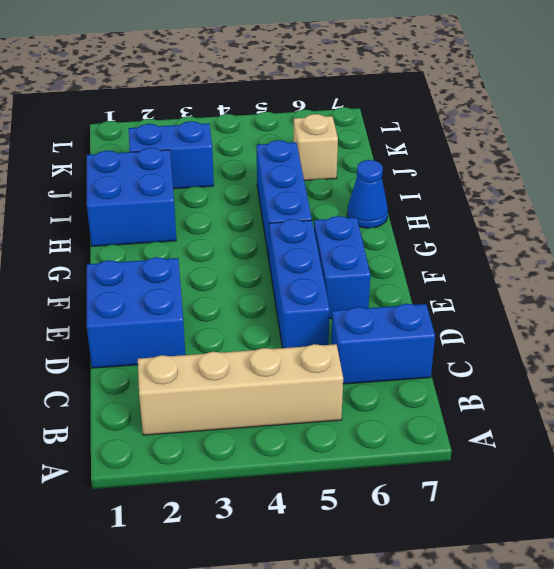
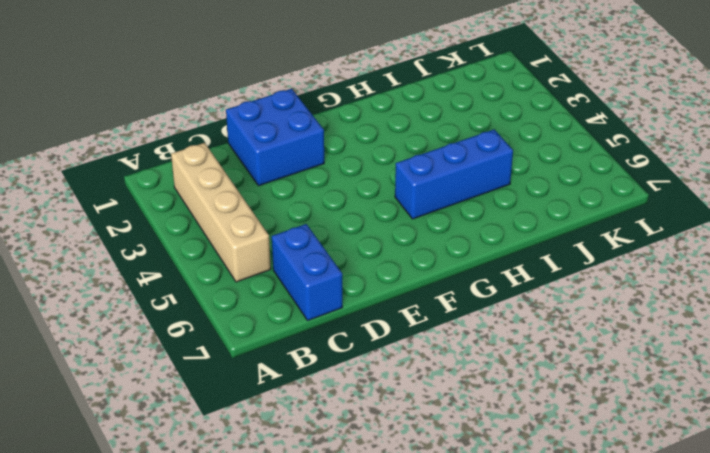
none -> blue brick D5:F5 level 1
none -> blue brick E6:F6 level 1

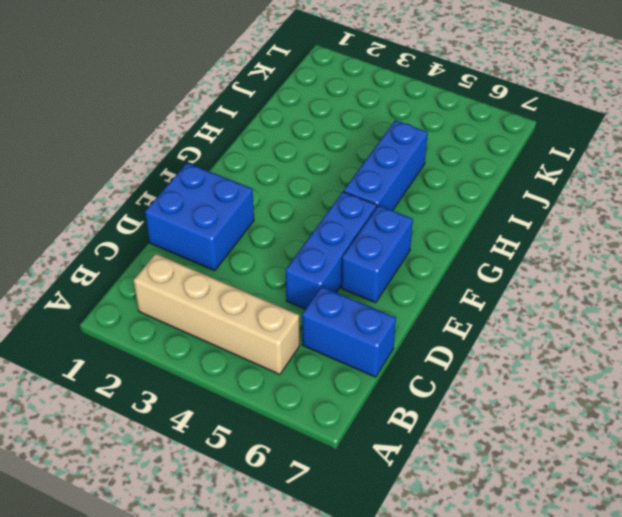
none -> blue brick H1:I2 level 1
none -> blue cone H7 level 1

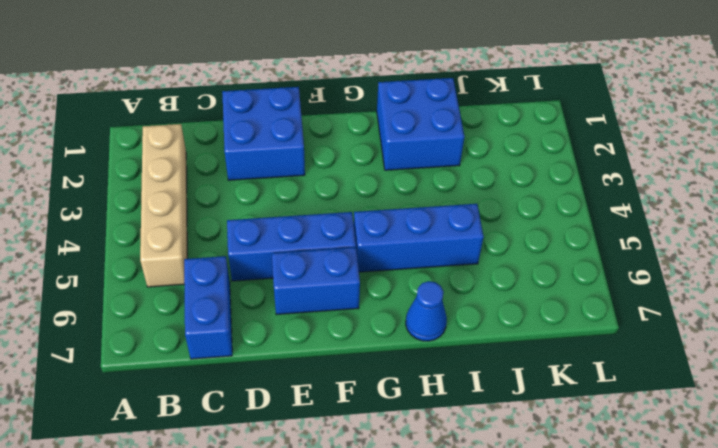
none -> blue brick J2:J3 level 1
none -> tan brick J6 level 1

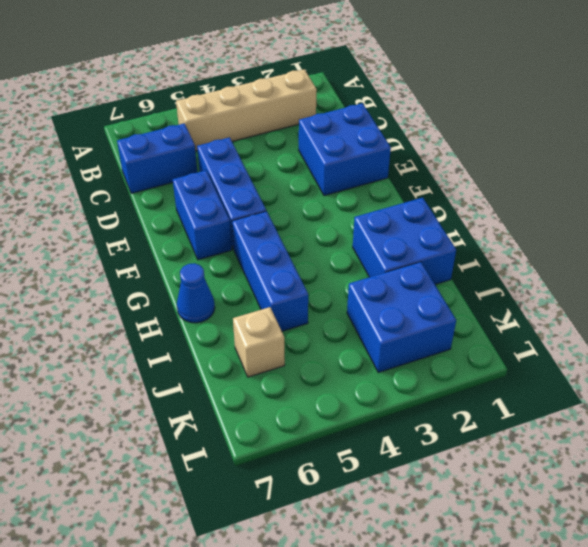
blue brick J2:K3 level 1 -> blue brick J2:J3 level 1

